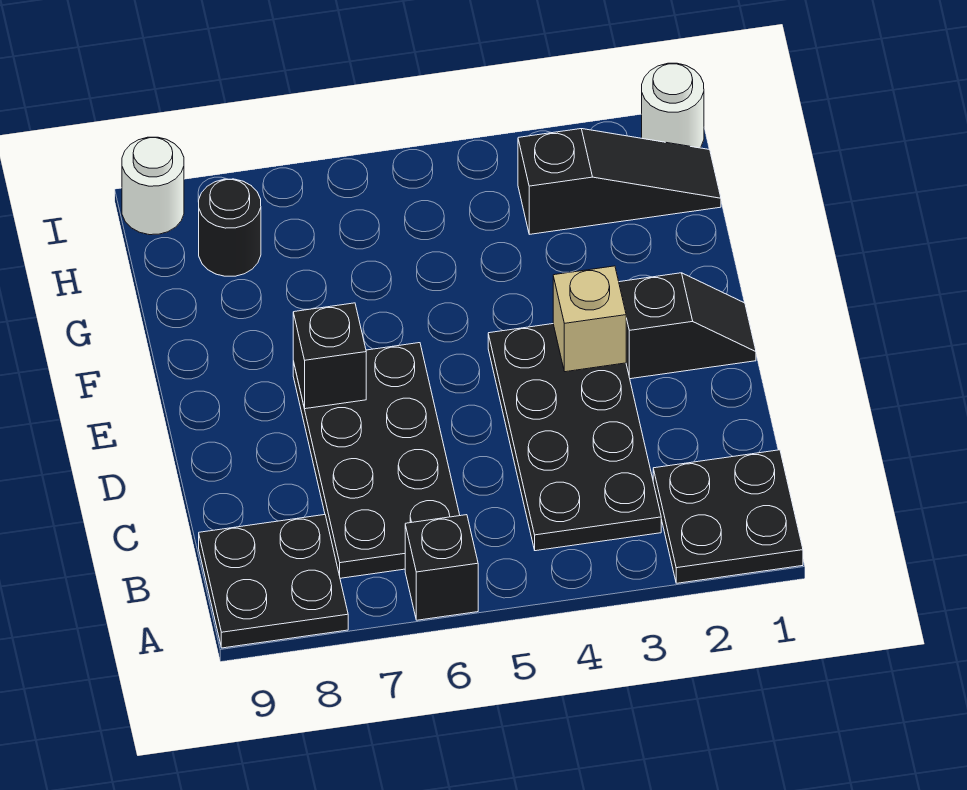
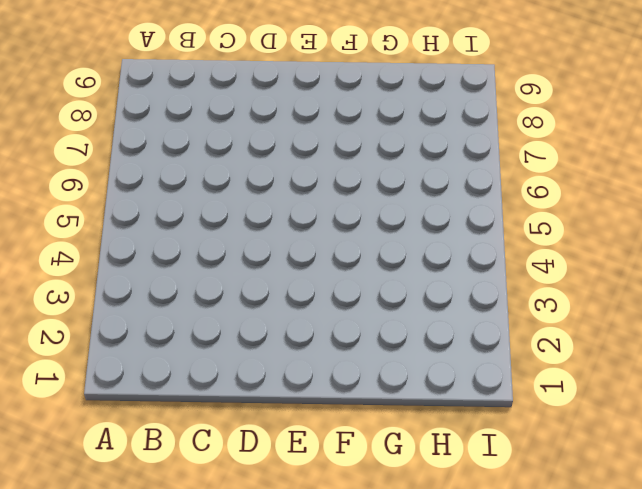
none -> black plate A1:B2 level 1
none -> black brick A6 level 1
none -> black plate A8:B9 level 1

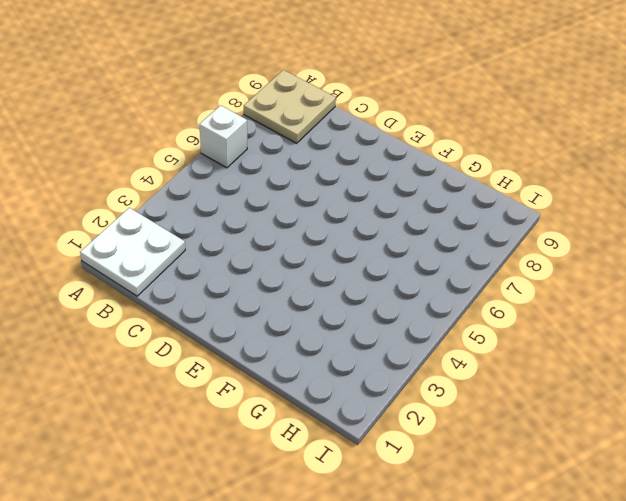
white plate A1:B2 level 1 -> black plate A1:B2 level 1
white brick A6 level 1 -> black brick A6 level 1
tan plate A8:B9 level 1 -> black plate A8:B9 level 1
none -> black plate B3:E4 level 1
none -> black plate B6:E7 level 1
none -> black slope E1:E2 level 1 top 2

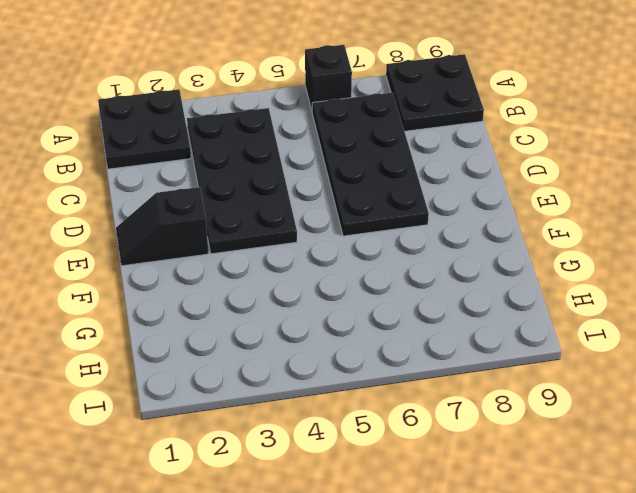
none -> black slope H1:H3 level 1 top 3
none -> black round brick H8 level 1
none -> white round brick I1 level 1

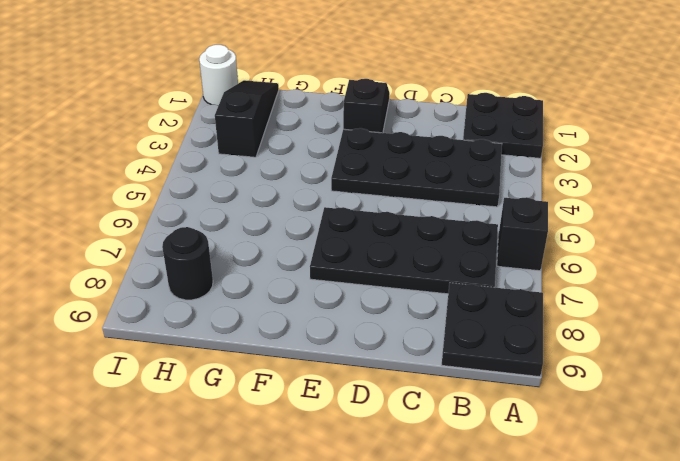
none -> white round brick I9 level 1
none -> tan brick E3 level 2
none -> black brick E7 level 2

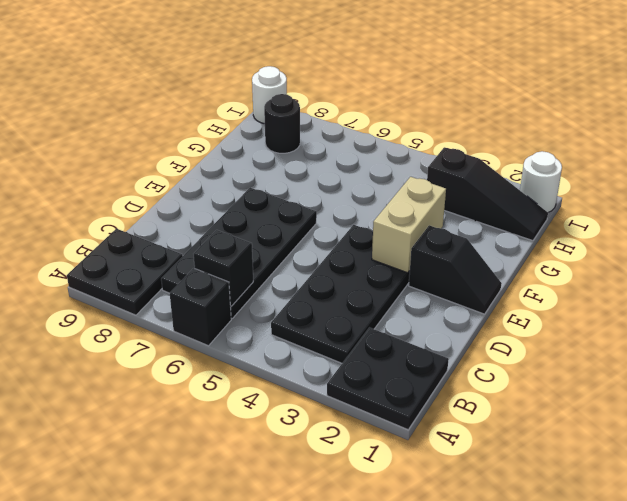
black brick B6 level 2 -> black brick E7 level 2
tan brick E3:F3 level 2 -> tan brick E3 level 2

